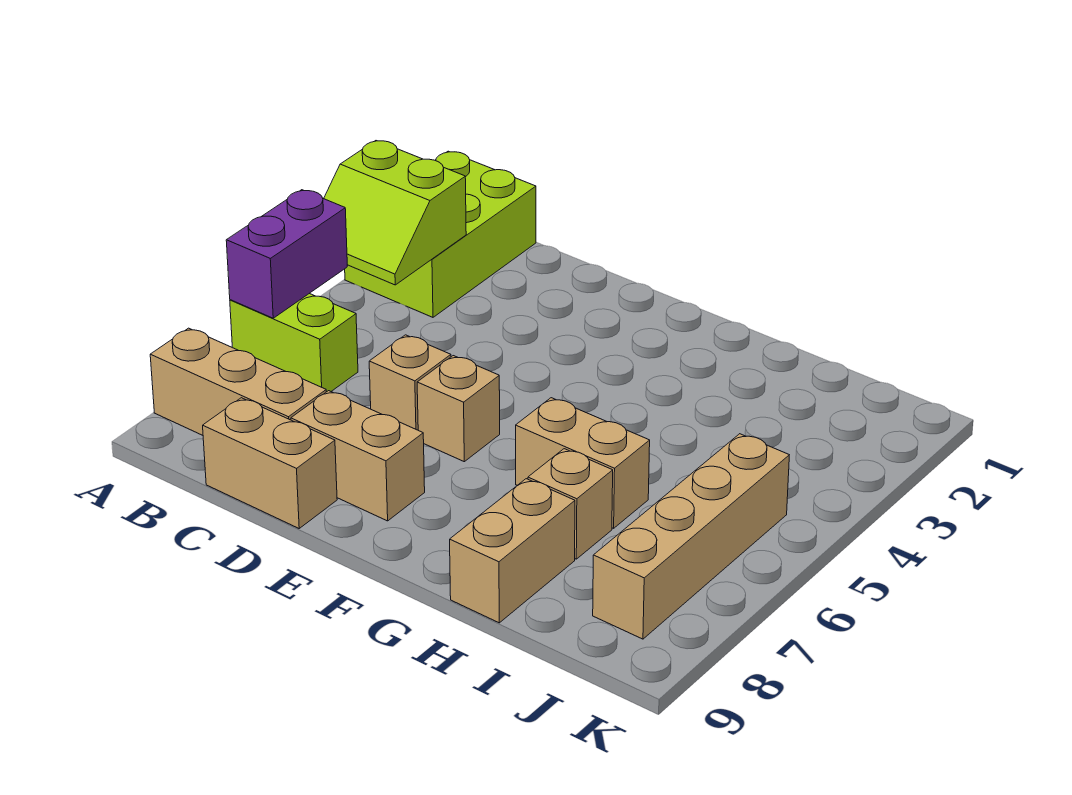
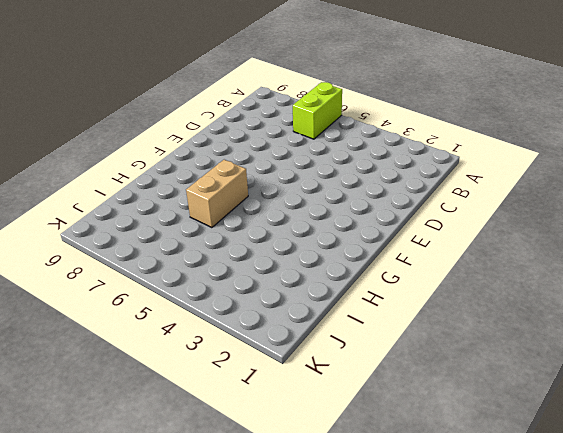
none -> lime brick A1:B3 level 1
none -> tan brick A8:C8 level 1
none -> tan brick C9:D9 level 1

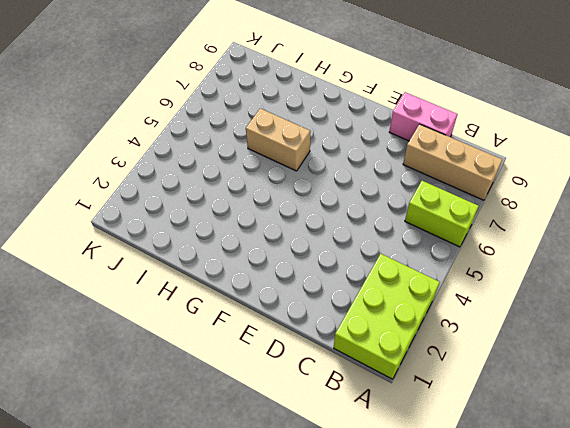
pink brick C9:D9 level 1 -> tan brick C9:D9 level 1
none -> tan brick D6 level 1
none -> tan brick D8:E8 level 1
none -> tan brick E6 level 1

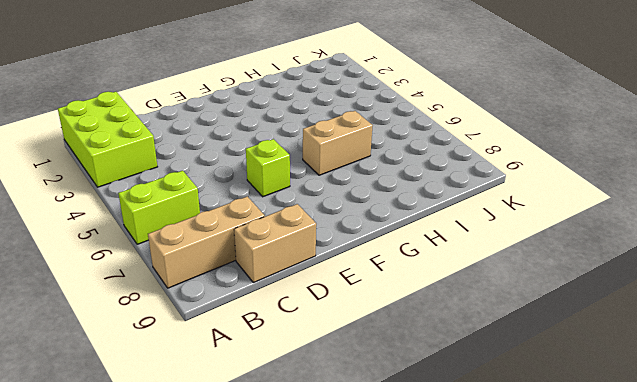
lime brick E6 level 1 -> tan brick E6 level 1
none -> tan brick D6 level 1
none -> tan brick D8:E8 level 1
none -> tan brick H7 level 1

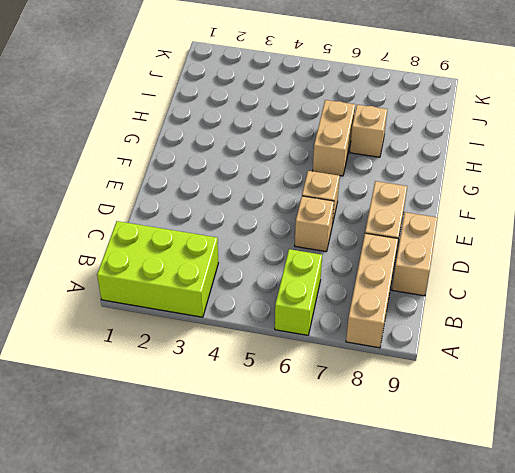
none -> tan brick H8:H9 level 1
none -> tan brick J5:J8 level 1
none -> lime slope A3:B4 level 2 top 3

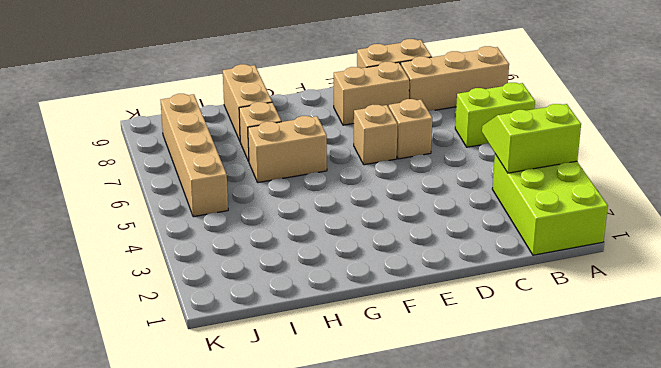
none -> purple brick A5:A6 level 2

